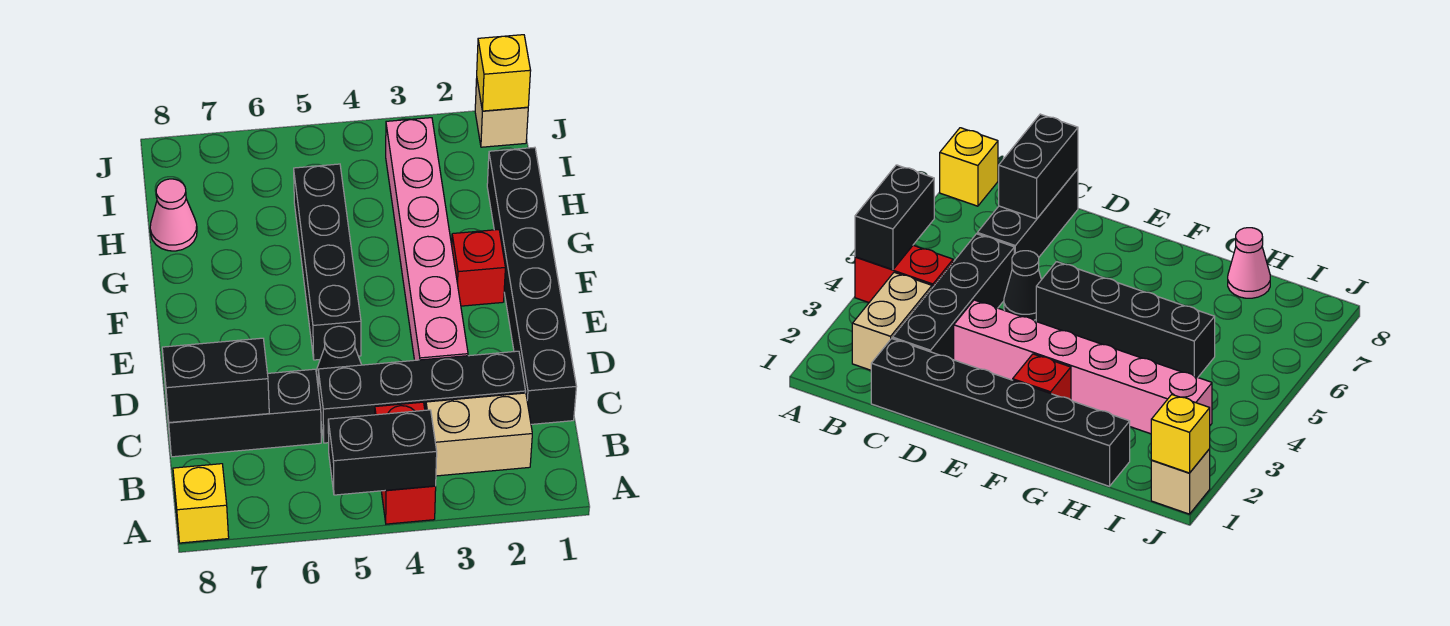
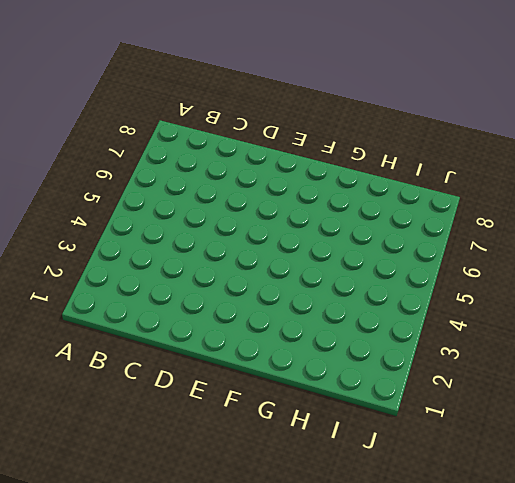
none -> red brick A4:B4 level 1
none -> yellow brick A8 level 1
none -> tan brick B2:B3 level 1

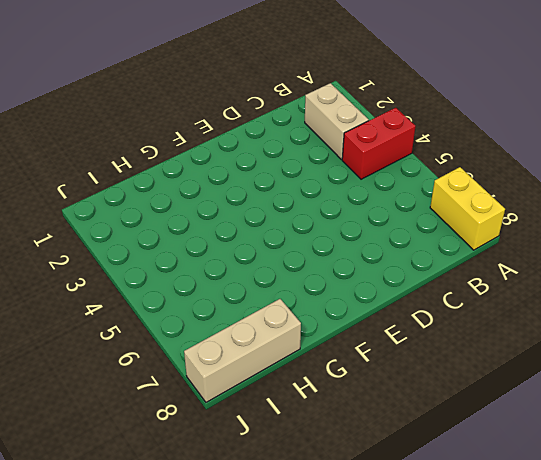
yellow brick A7:A8 level 1 -> yellow brick A8 level 1
tan brick H8:J8 level 1 -> pink cone H8 level 1
none -> black brick C1:H1 level 1
none -> black brick C2:C5 level 1
none -> black brick C6:C8 level 1

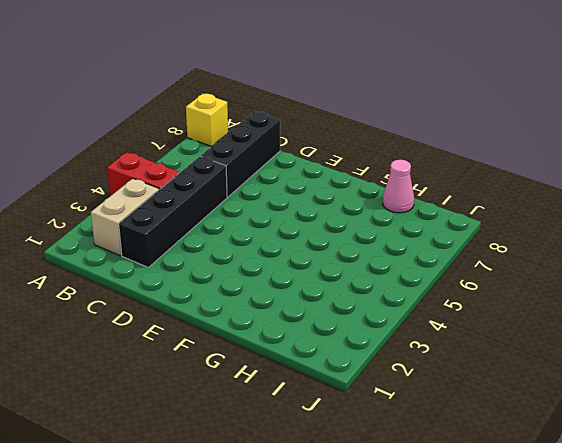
none -> black brick C1:H1 level 1
none -> pink brick D3:I3 level 1
none -> black cone D5 level 1

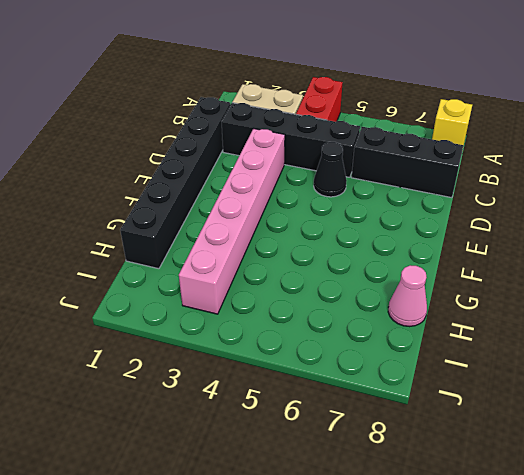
none -> black brick E5:H5 level 1
none -> red brick F2 level 1
none -> tan brick J1 level 1

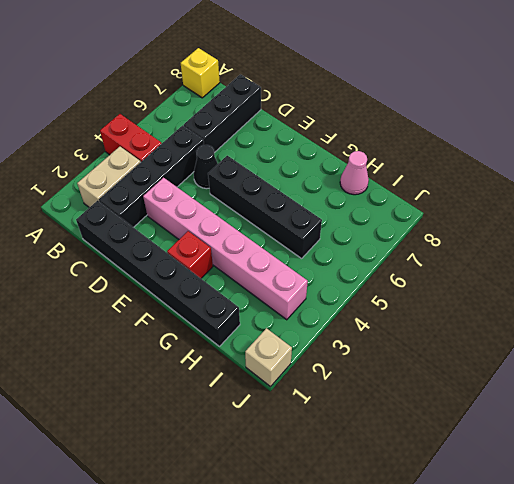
none -> black brick A4:A5 level 2
none -> black brick C7:C8 level 2
none -> yellow brick J1 level 2

